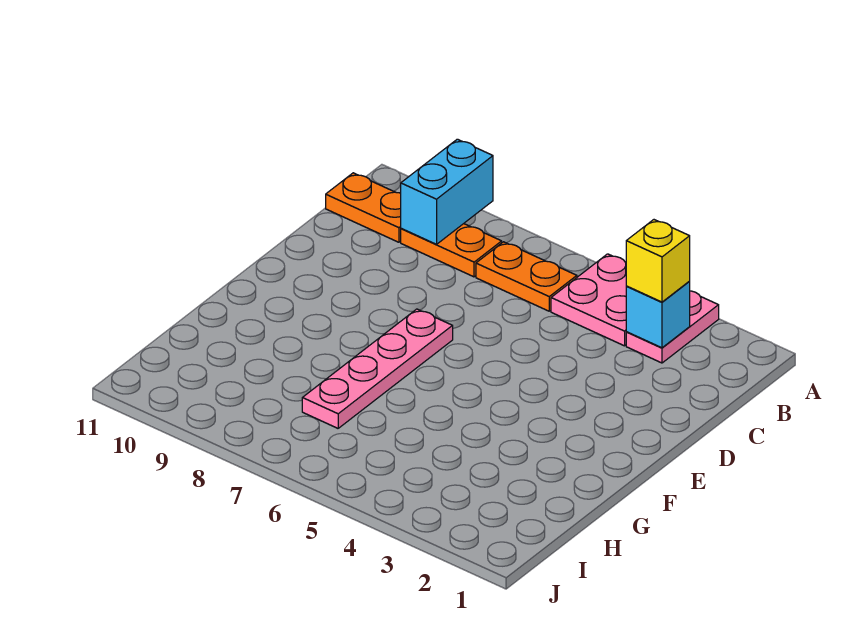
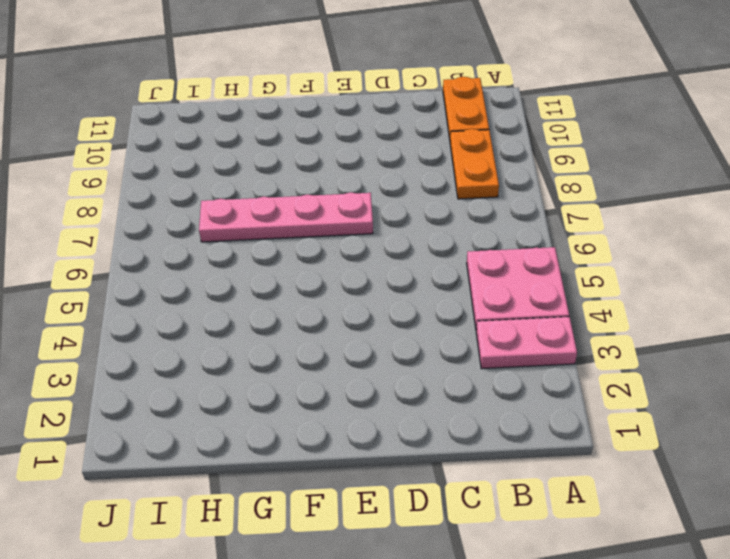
none -> orange plate B6:B7 level 1
none -> cyan brick A9:B9 level 2

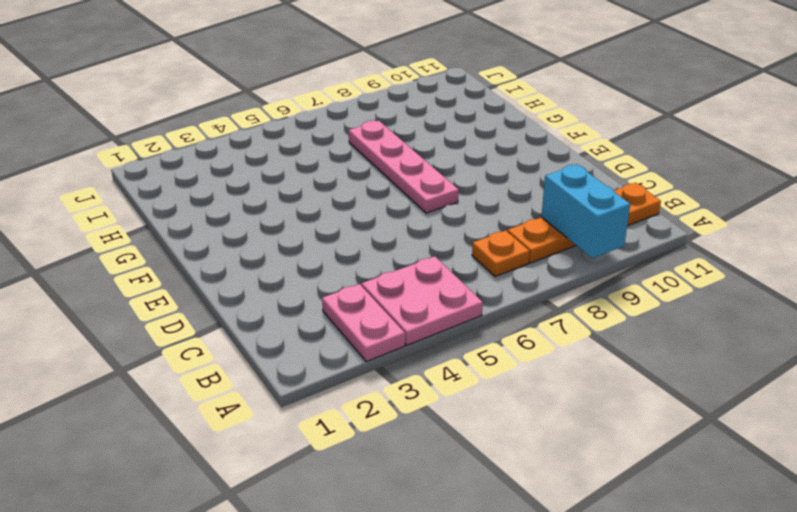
orange plate B7 level 1 -> orange plate B6:B7 level 1
none -> cyan brick B3 level 2
none -> yellow brick B3 level 3

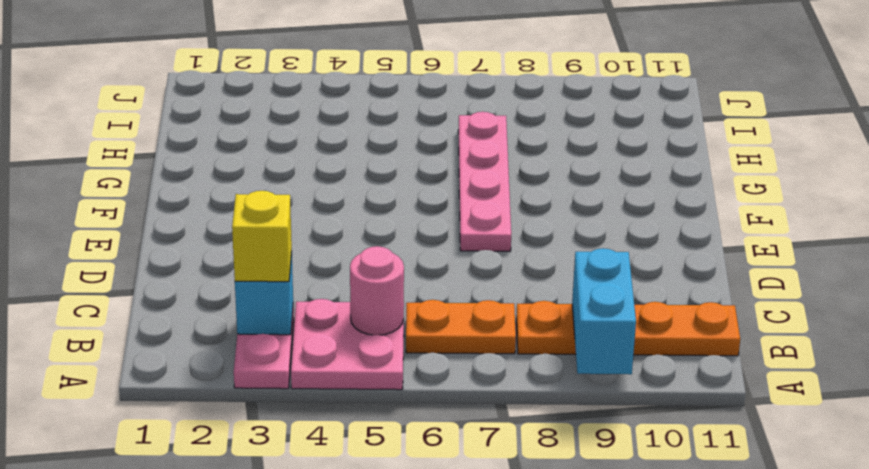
pink round brick B5 level 2 -> none

